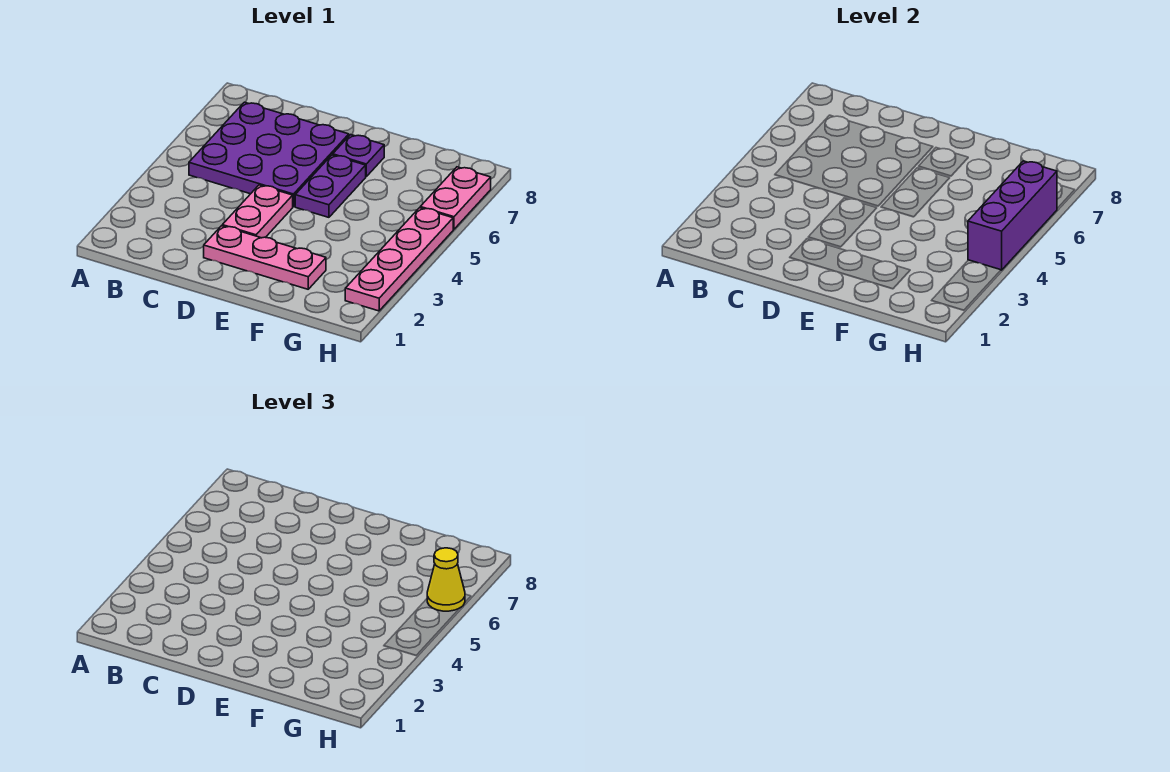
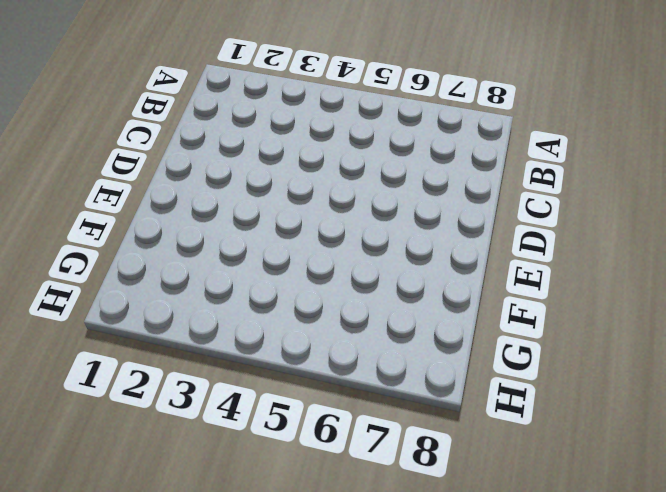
none -> purple plate B5:D7 level 1
none -> pink plate D2:F2 level 1

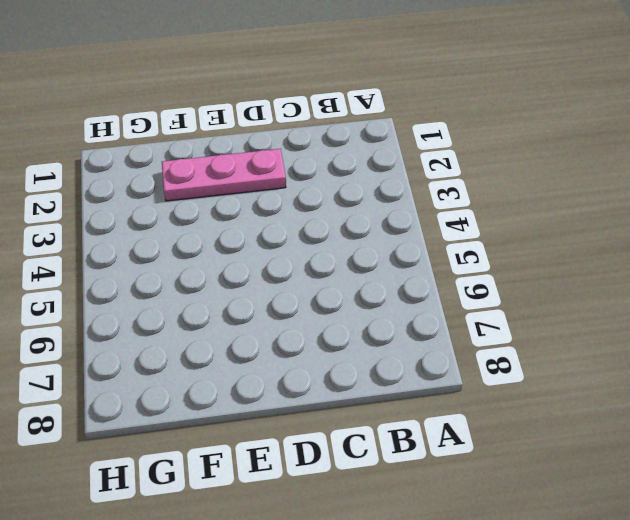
none -> purple plate B5:D7 level 1
none -> pink plate D3:D4 level 1

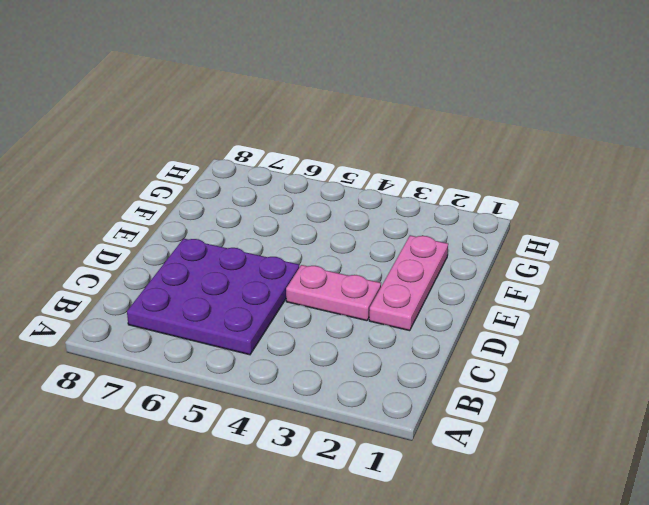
none -> purple plate E5:E6 level 1
none -> purple plate E7 level 1

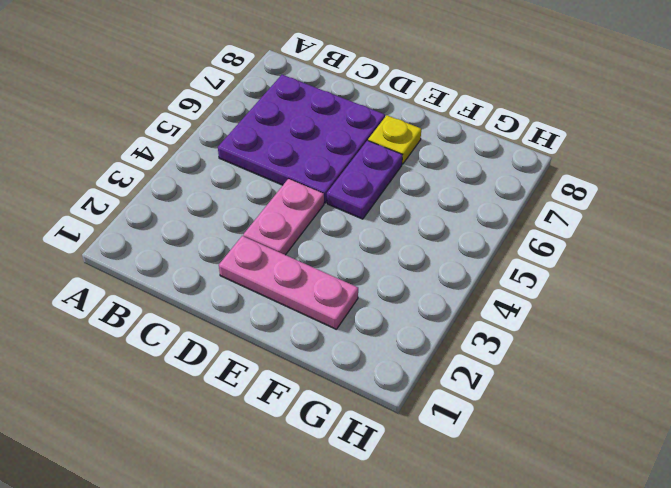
yellow plate E7 level 1 -> purple plate E7 level 1
none -> pink plate H2:H5 level 1
none -> pink plate H6:H7 level 1

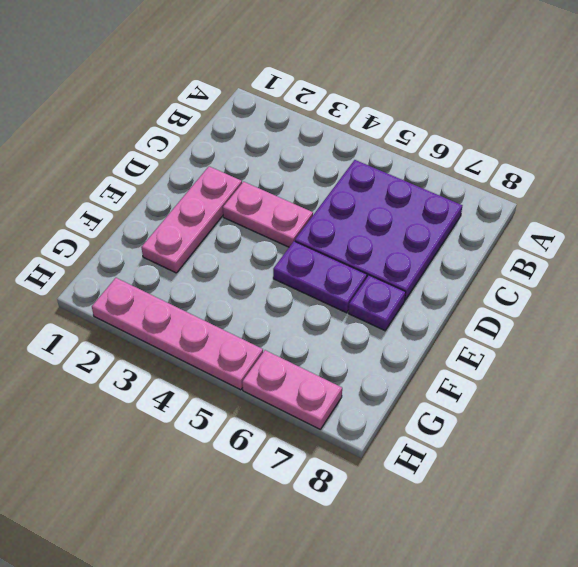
none -> purple brick H4:H6 level 2
none -> yellow cone H6 level 3

